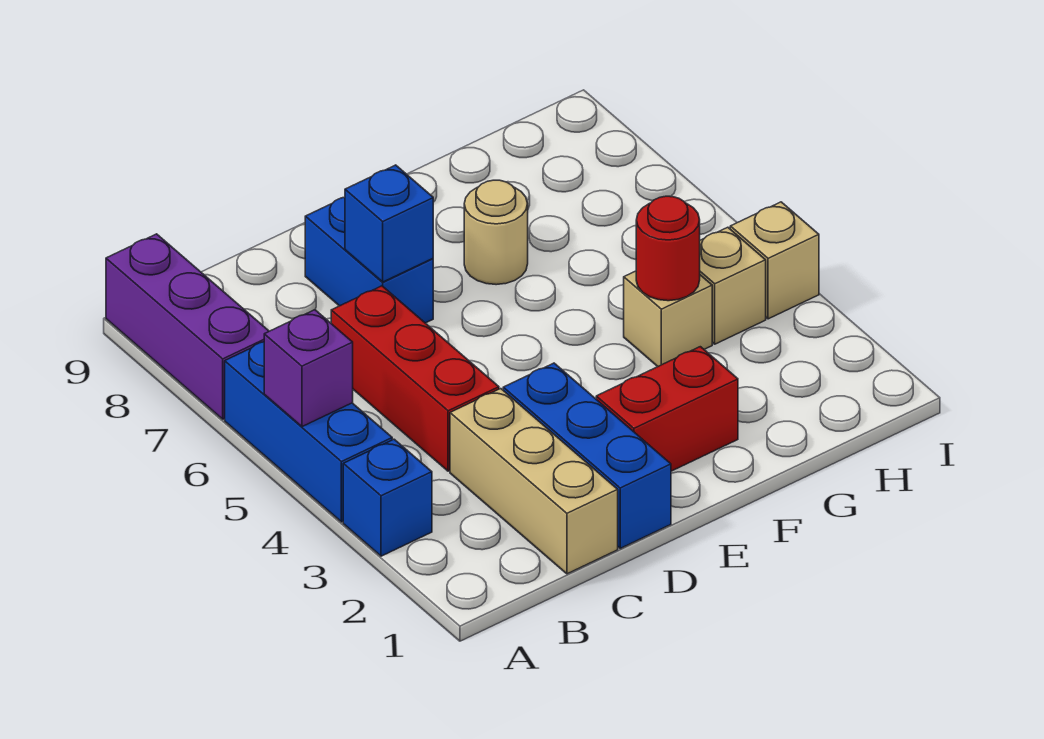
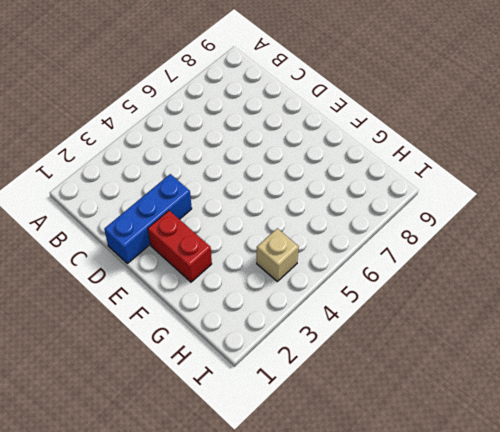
none -> blue brick A3 level 1
none -> blue brick A4:A6 level 1
none -> purple brick A7:A9 level 1

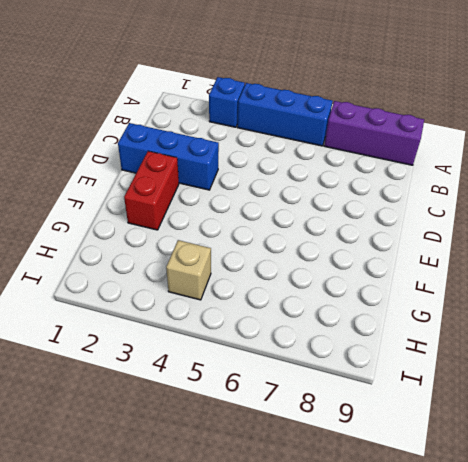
none -> tan brick C1:C3 level 1
none -> red brick C4:C6 level 1
none -> blue brick D7:D8 level 1

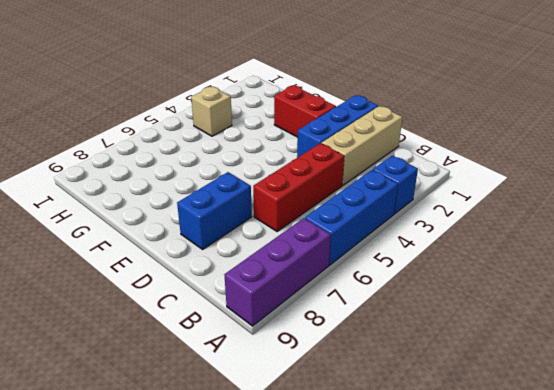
none -> tan round brick F7 level 1
none -> tan brick G4 level 1
none -> tan brick I4 level 1

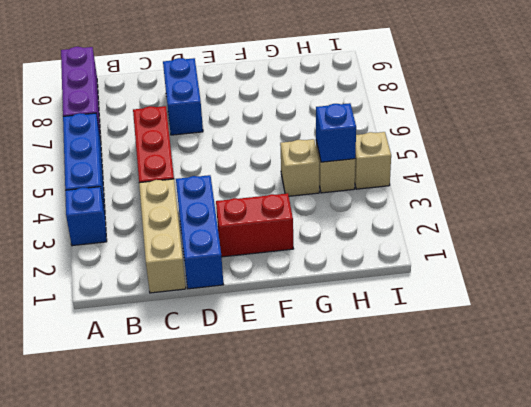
blue brick H4 level 2 -> blue brick D7 level 2
none -> tan round brick F7 level 1
none -> purple brick A5 level 2
none -> red round brick G4 level 2

